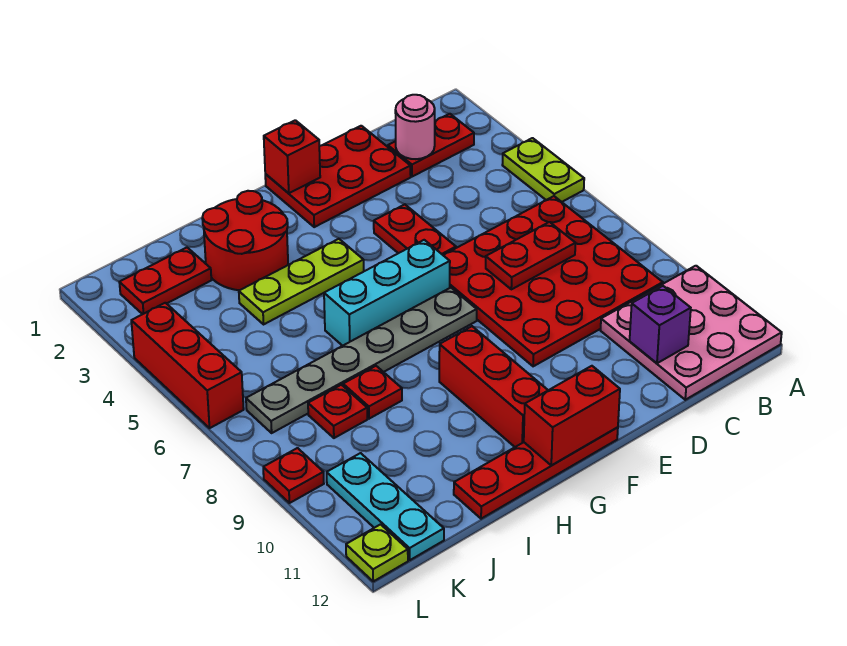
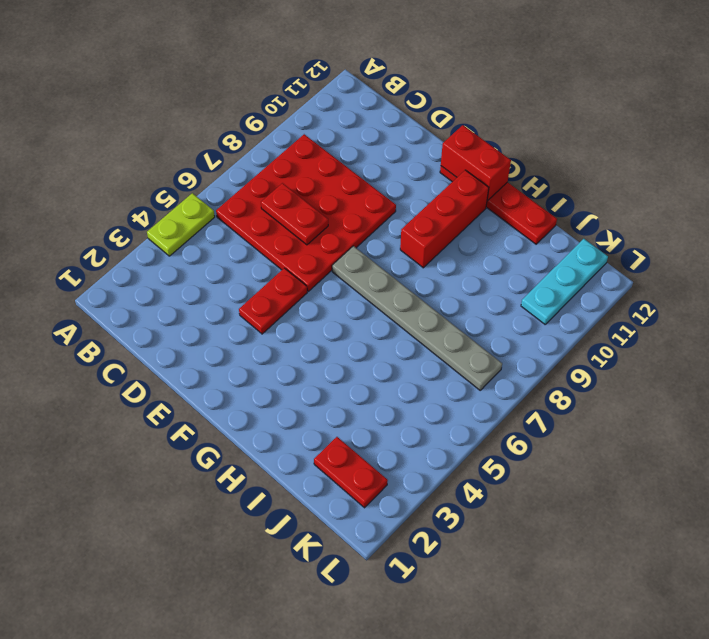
none -> pink plate A10:C12 level 1
none -> red plate B2:C2 level 1
none -> red plate D1:F2 level 1

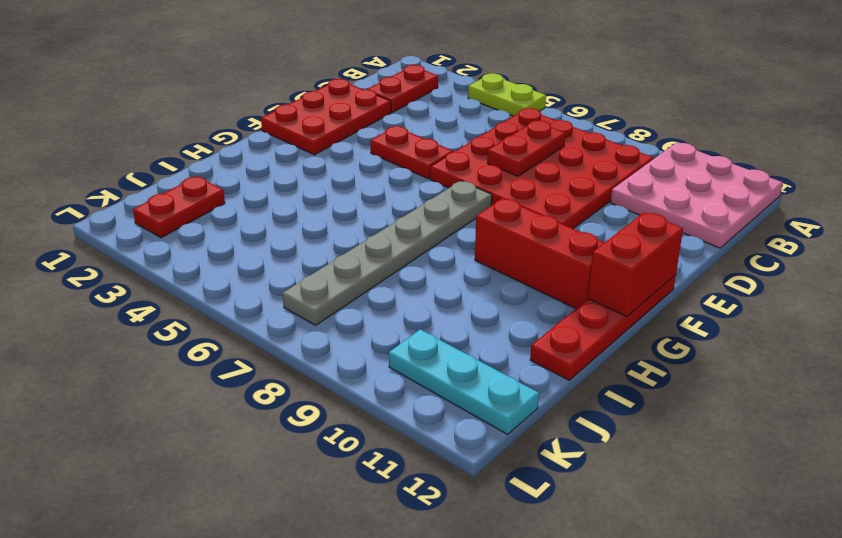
none -> cyan brick F6:H6 level 1
none -> lime plate G4:I4 level 1
none -> red round brick H2:I3 level 1

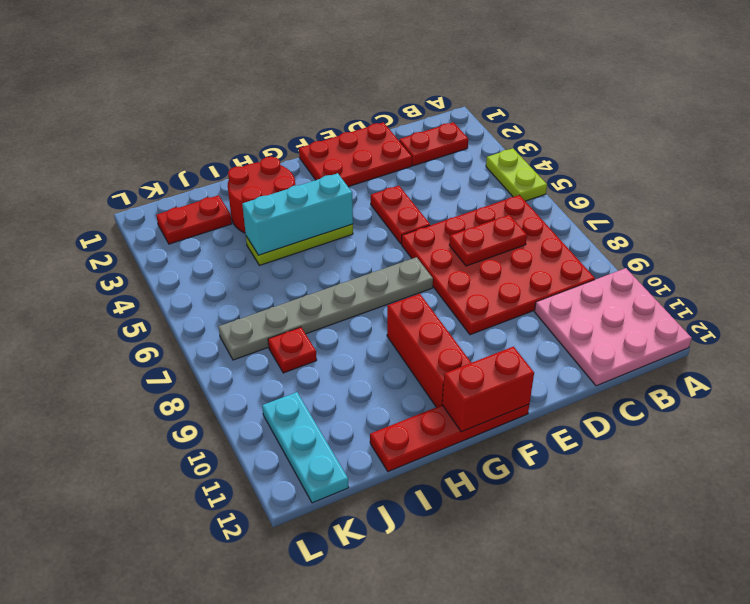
cyan brick G4:I4 level 2 -> cyan brick F6:H6 level 1
none -> red plate I8 level 1
none -> red brick L4:L6 level 1
none -> red plate L9 level 1

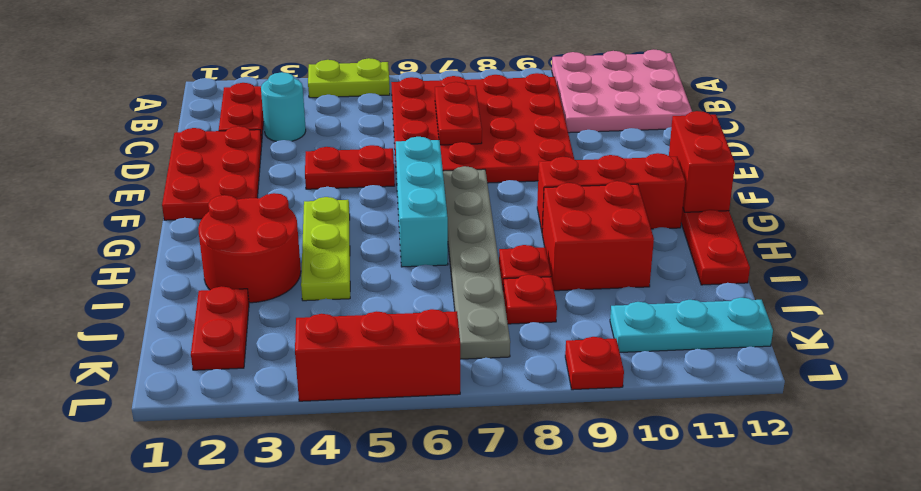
cyan round brick C3 level 1 -> none
red brick H9:I10 level 1 -> none
none -> lime plate L12 level 1
none -> pink round brick C2 level 2
none -> purple brick C11 level 2

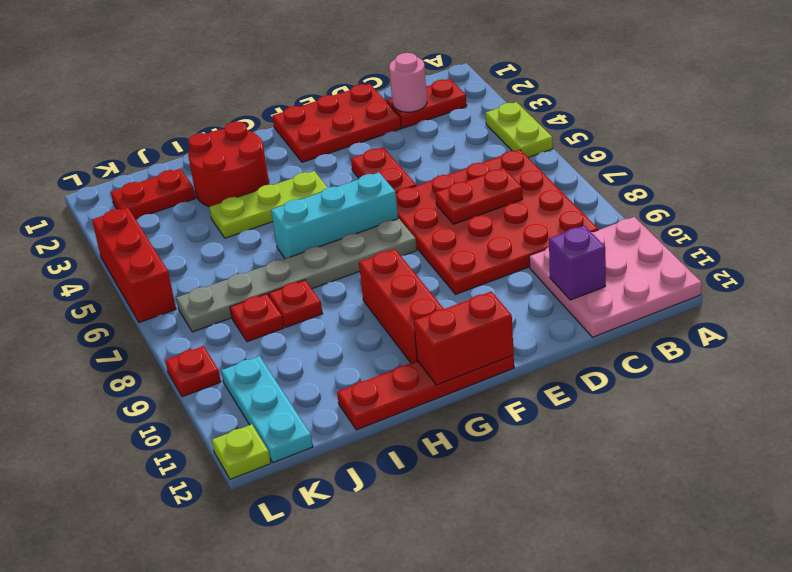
none -> red brick F1 level 2

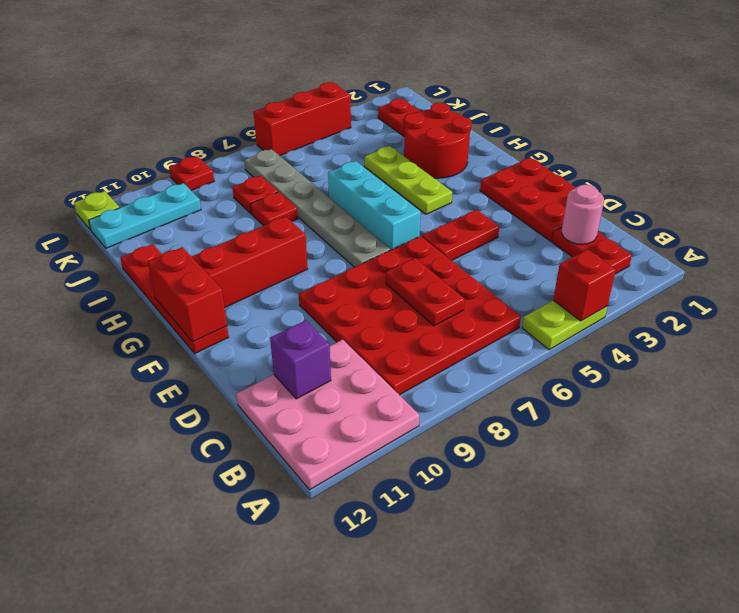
red brick A4 level 2 -> red brick F1 level 2

